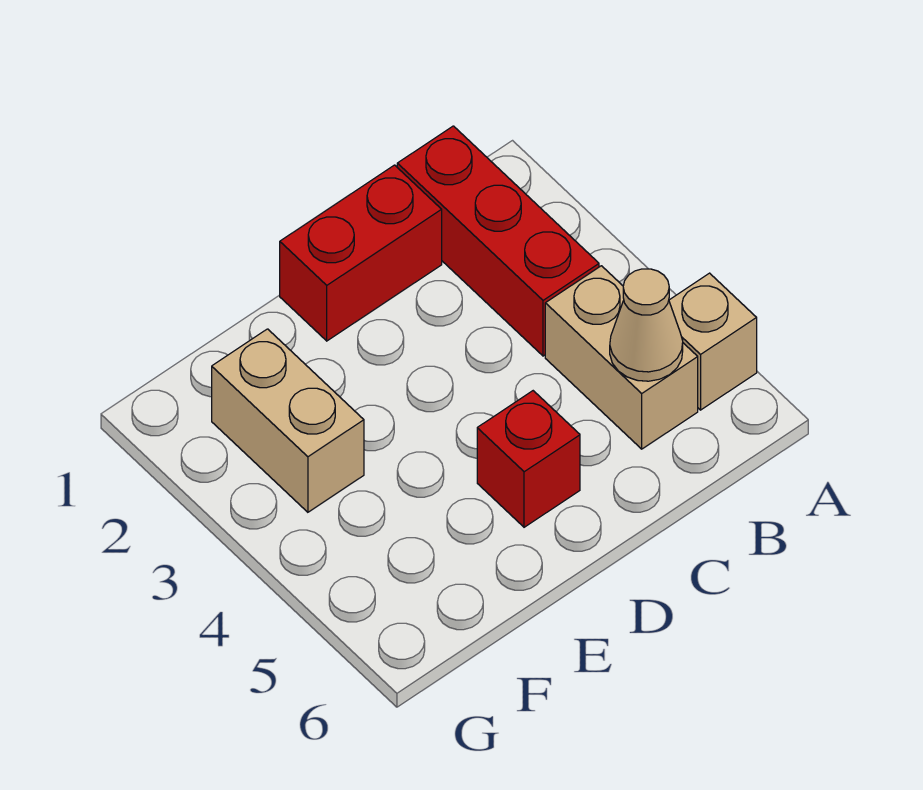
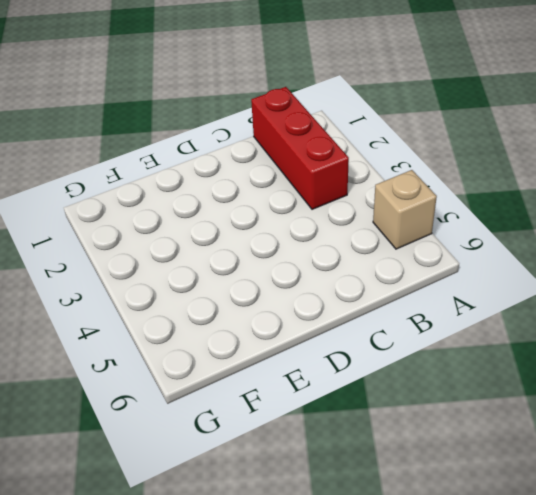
none -> tan brick B4:B5 level 1
none -> red brick C1:D1 level 1

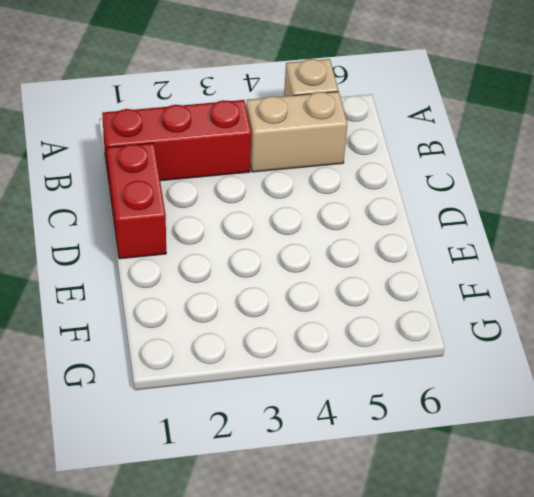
none -> red brick D5 level 1
none -> tan brick F2:F3 level 1

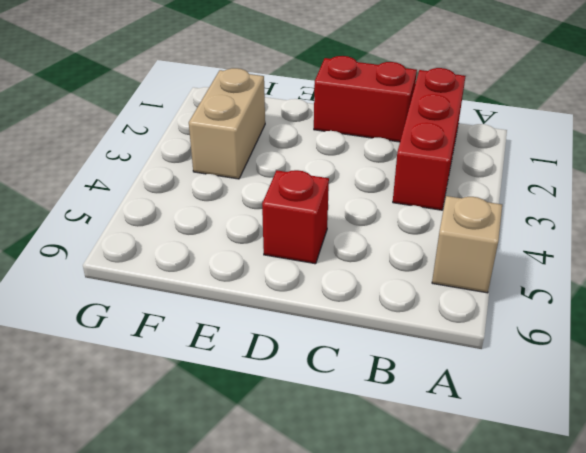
none -> tan brick B4:B5 level 1
none -> tan cone B5 level 2

